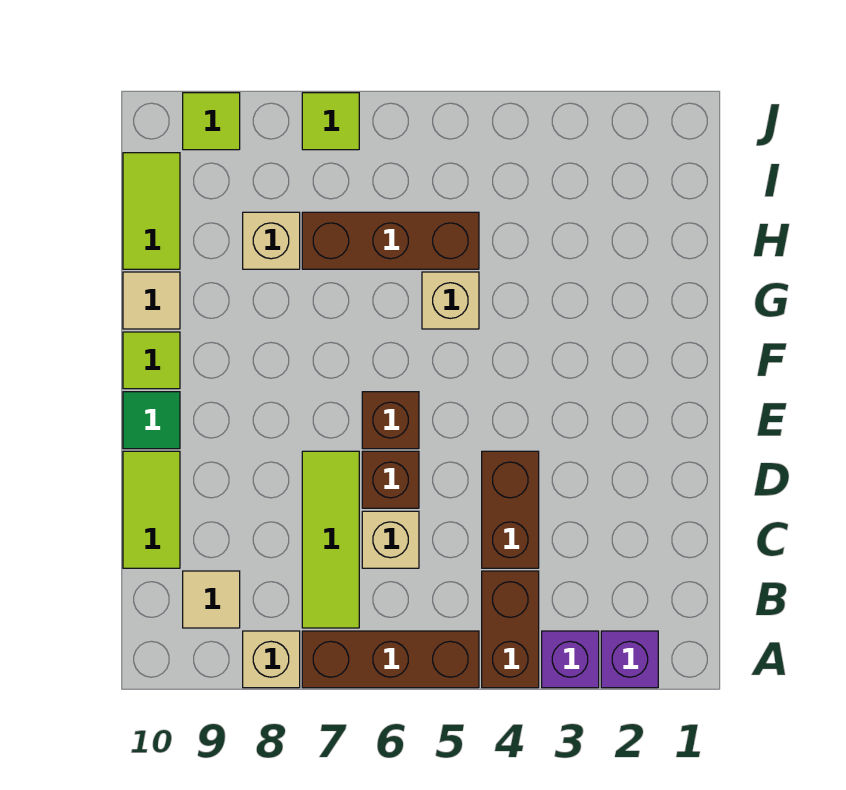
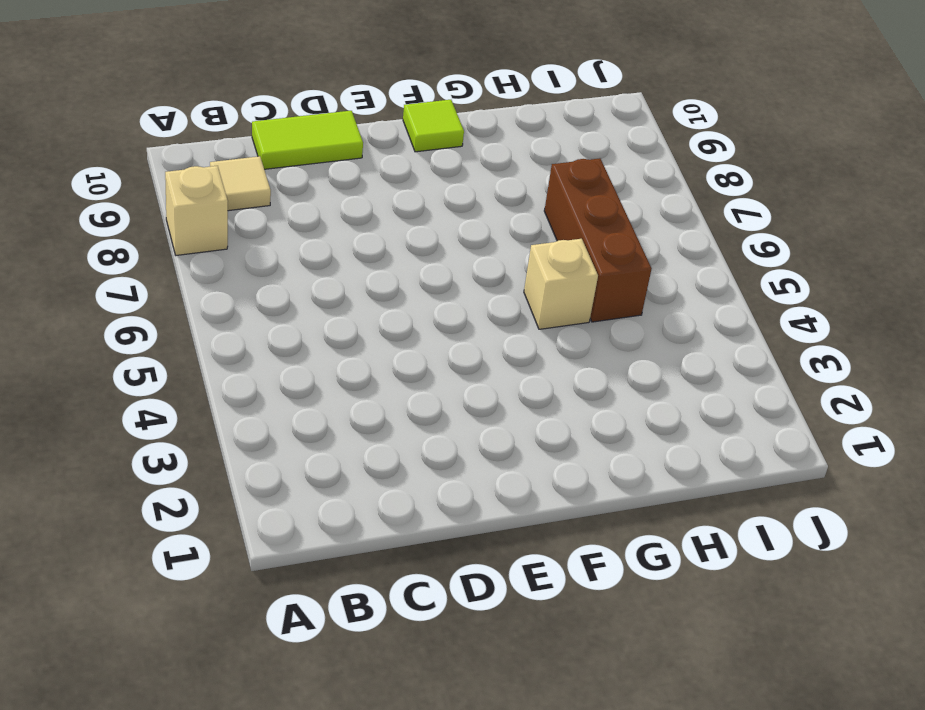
none -> purple brick A2 level 1
none -> purple brick A3 level 1
none -> brown brick A4:B4 level 1

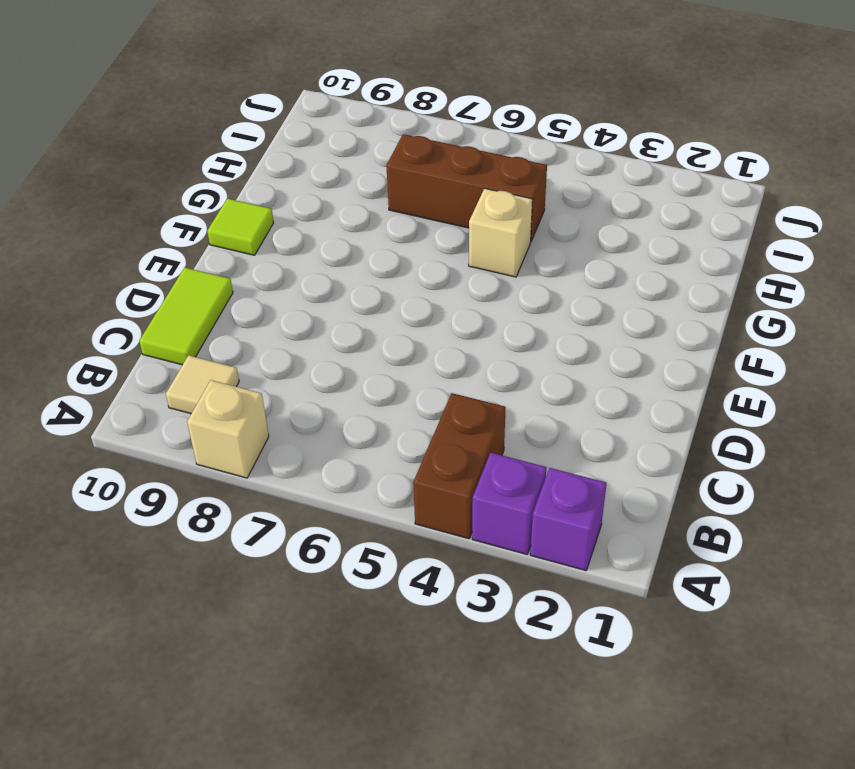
none -> brown brick A5:A7 level 1
none -> lime tile B7:D7 level 1
none -> brown brick C4:D4 level 1

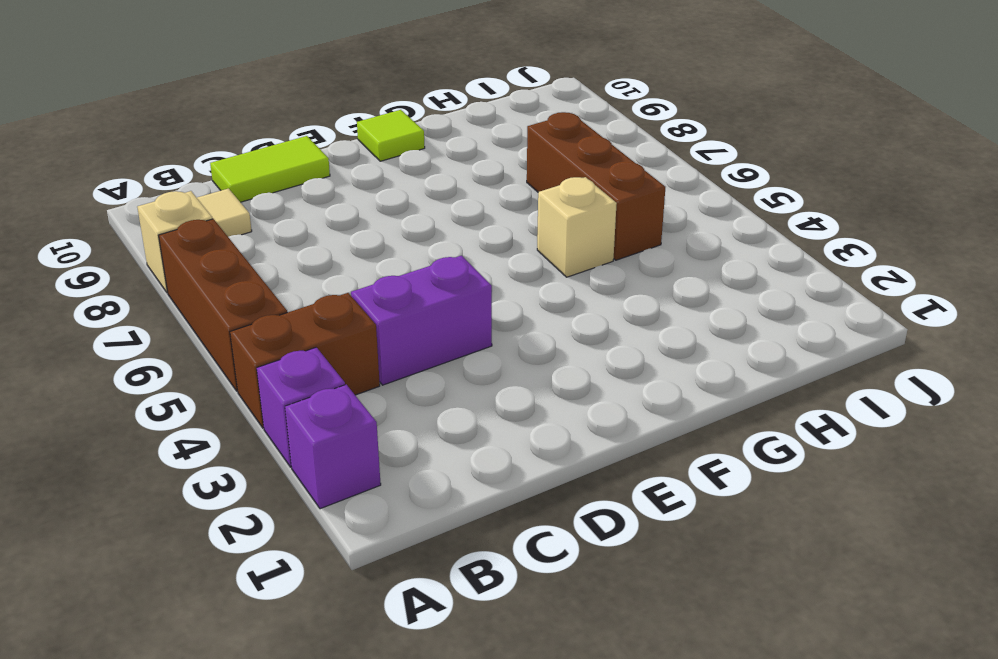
purple brick C4:D4 level 1 -> brown brick C4:D4 level 1
none -> lime tile B7:D7 level 1
none -> tan brick C6 level 1
none -> brown brick D6 level 1

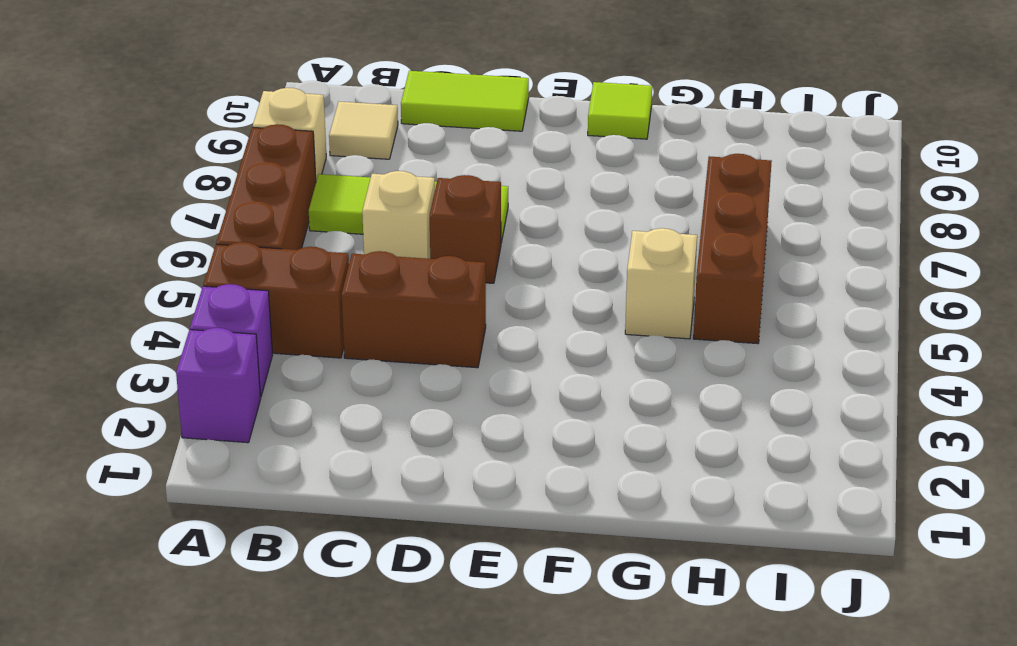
none -> brown brick E6 level 1
none -> green tile E10 level 1
none -> tan tile G10 level 1

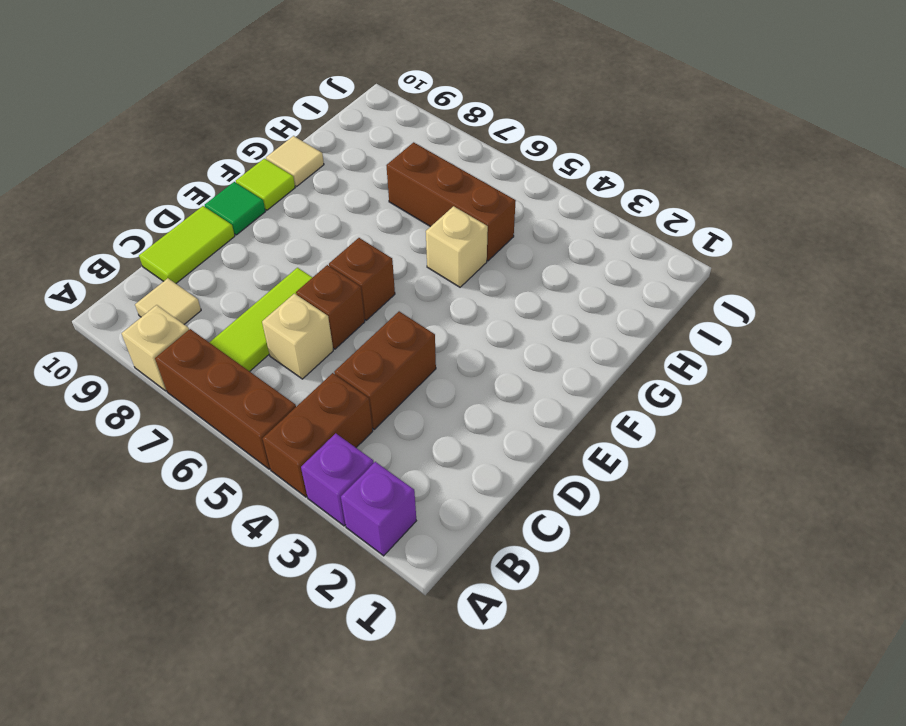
none -> tan brick H8 level 1
none -> lime tile H10:I10 level 1
none -> lime tile J7 level 1

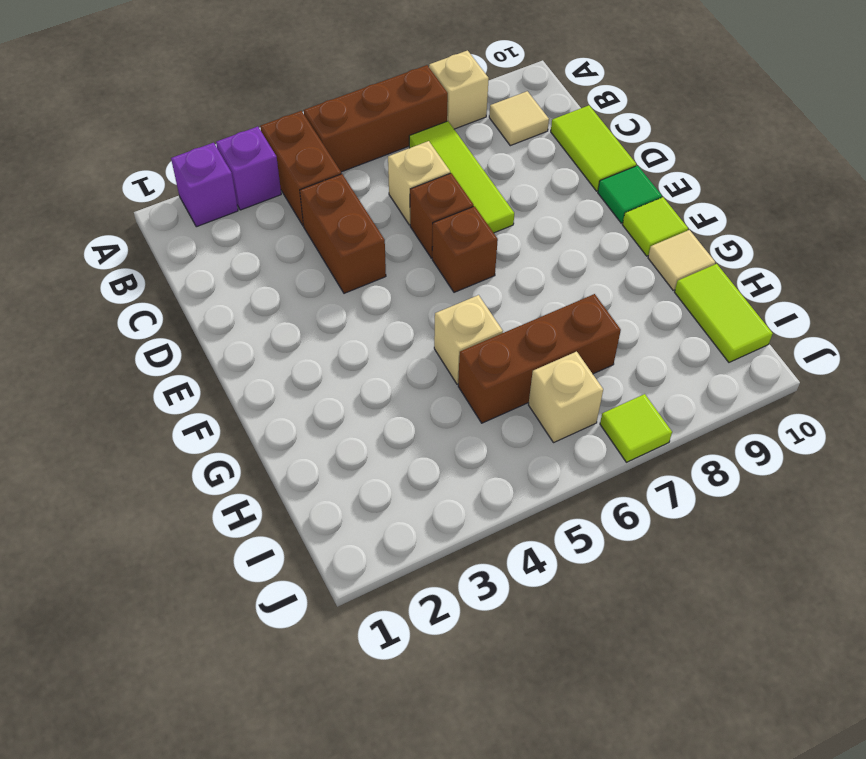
tan brick I6 level 1 -> tan brick H8 level 1
none -> lime tile J9 level 1

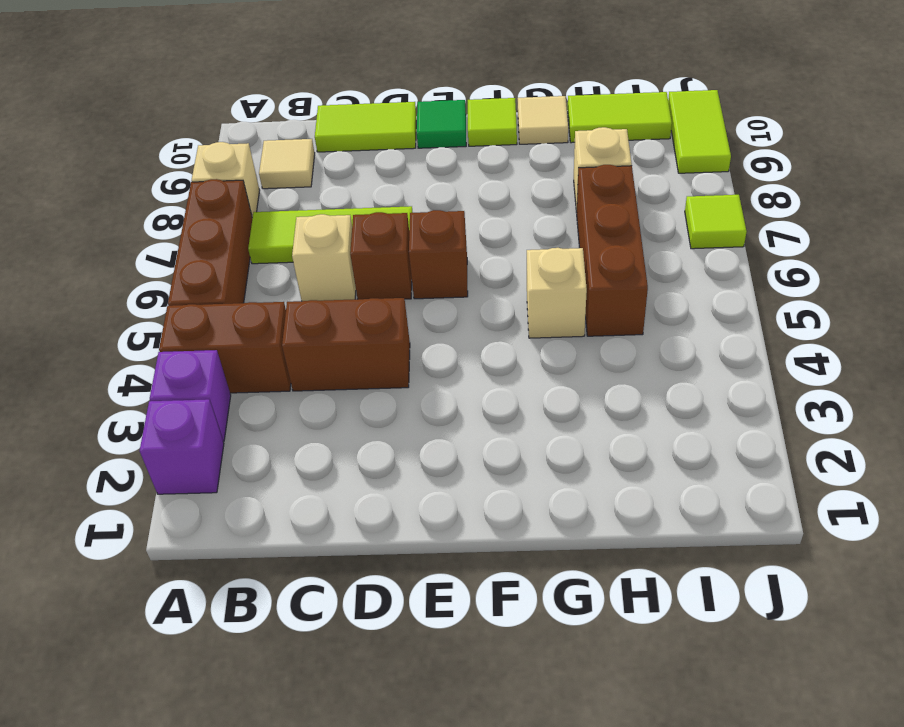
lime tile J9:J10 level 1 -> lime tile J9 level 1

